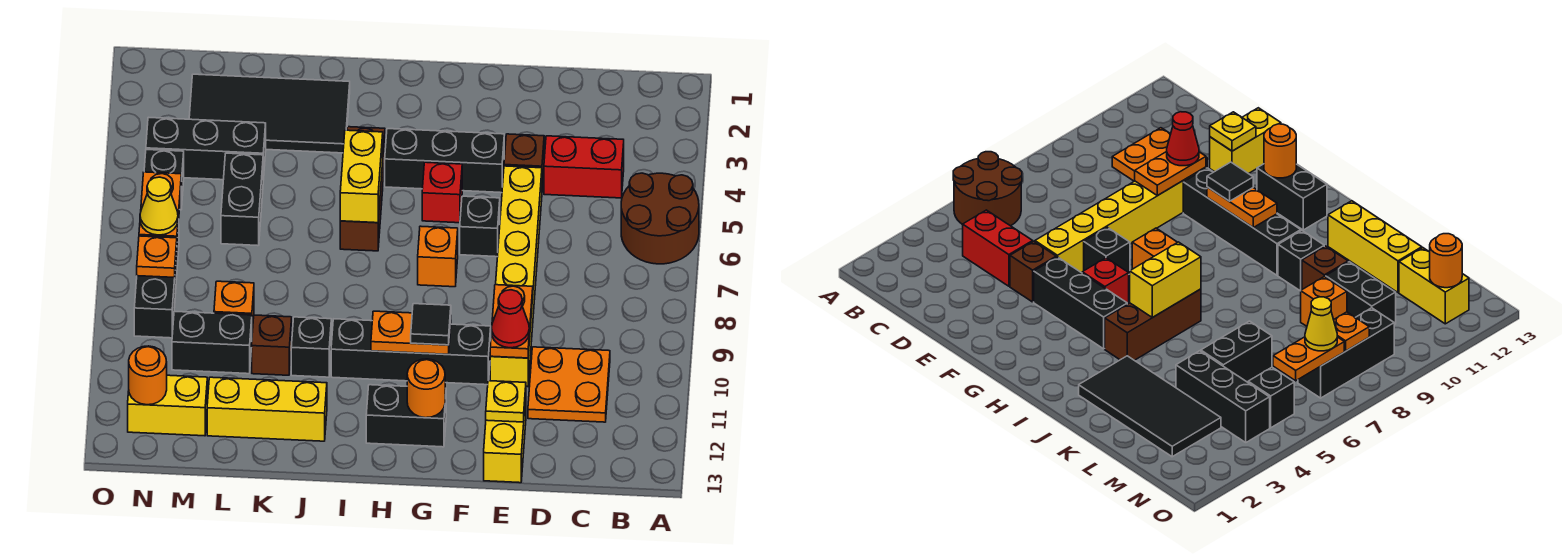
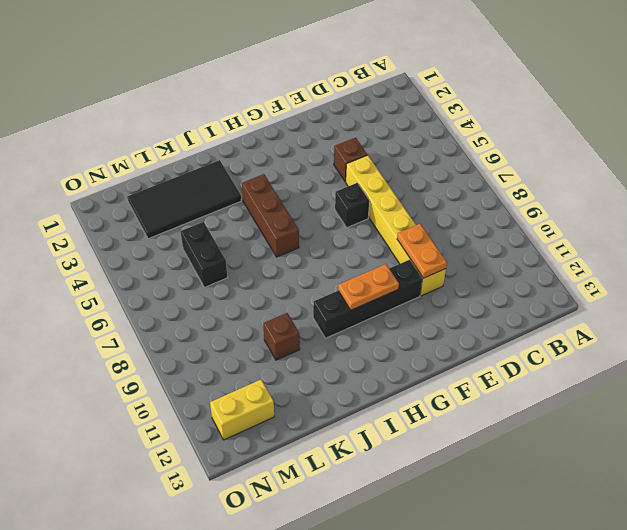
none -> brown round brick A5:B6 level 1
none -> red brick C4:D4 level 1
none -> orange plate C10:D11 level 1
none -> yellow brick E12:E13 level 1

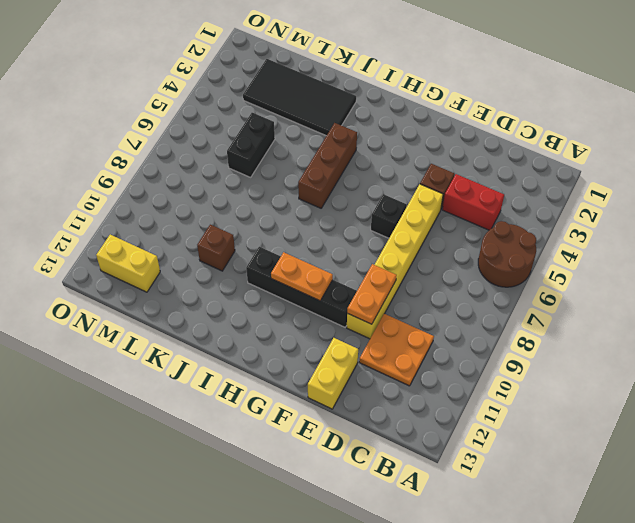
none -> black brick F4:H4 level 1
none -> red brick G5 level 1
none -> orange brick G7 level 1
none -> black brick G12:H12 level 1

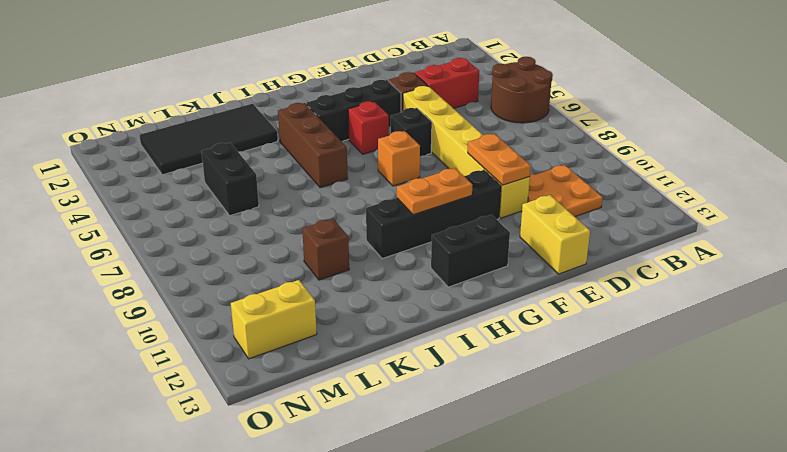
none -> black brick J10 level 1
none -> yellow brick J12:L12 level 1
none -> black brick L4:N4 level 1
none -> orange brick L9 level 1

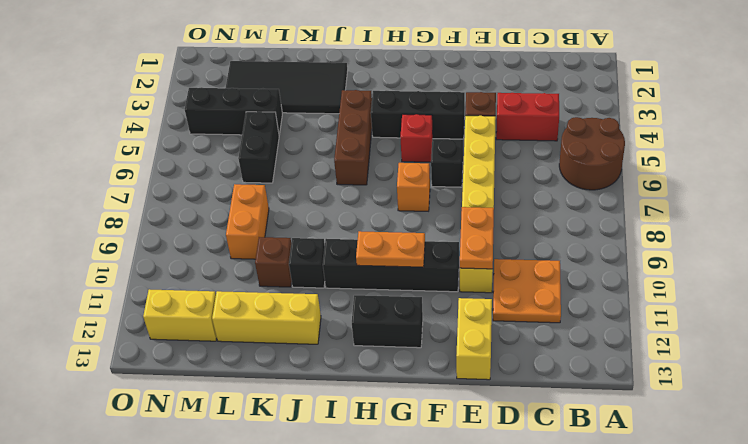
orange brick L8:L9 level 1 -> orange brick L9 level 1
none -> black brick L10:M10 level 1
none -> black brick N5 level 1
none -> black brick N7:N9 level 1
none -> yellow plate E12 level 2

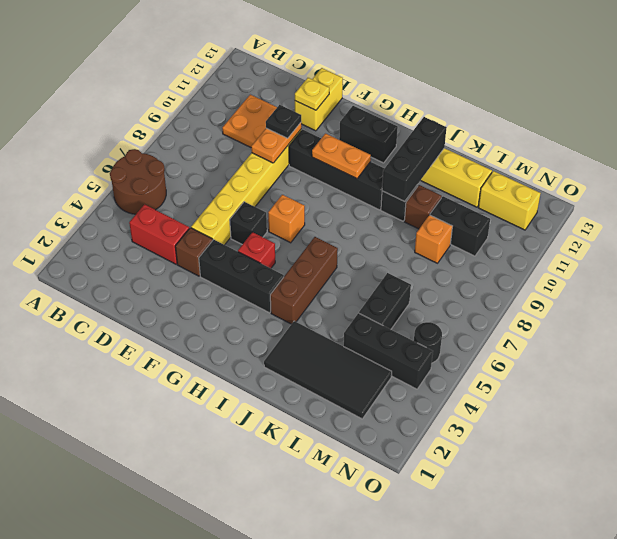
black plate E10 level 3 -> red cone E10 level 3
black brick J10:J12 level 2 -> black brick N7:N9 level 1
black round brick N5 level 1 -> black brick N5 level 1
none -> orange round brick G12 level 2
none -> yellow brick I5:I6 level 2
none -> orange plate N6:N7 level 2
none -> orange plate N8 level 2

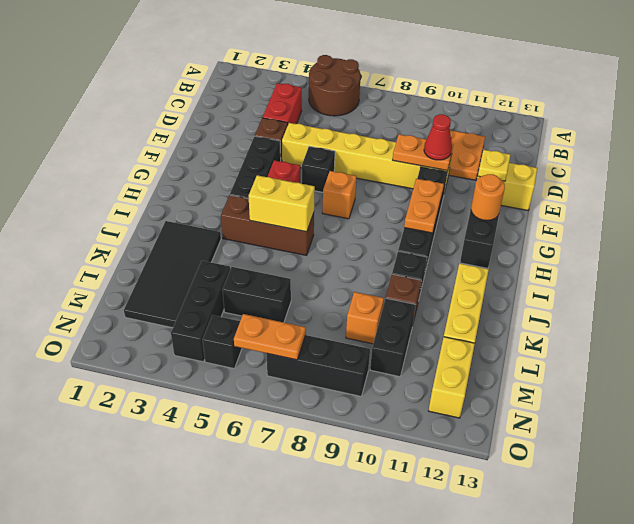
none -> orange plate N8 level 2
none -> orange round brick N12 level 2
none -> black tile G10 level 3
none -> yellow cone N7 level 3

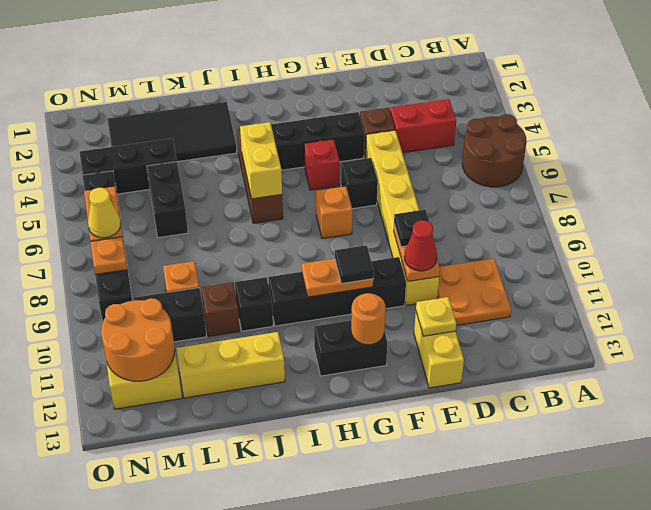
black plate E9 level 3 -> none
orange round brick M11:N12 level 2 -> orange round brick N12 level 2

